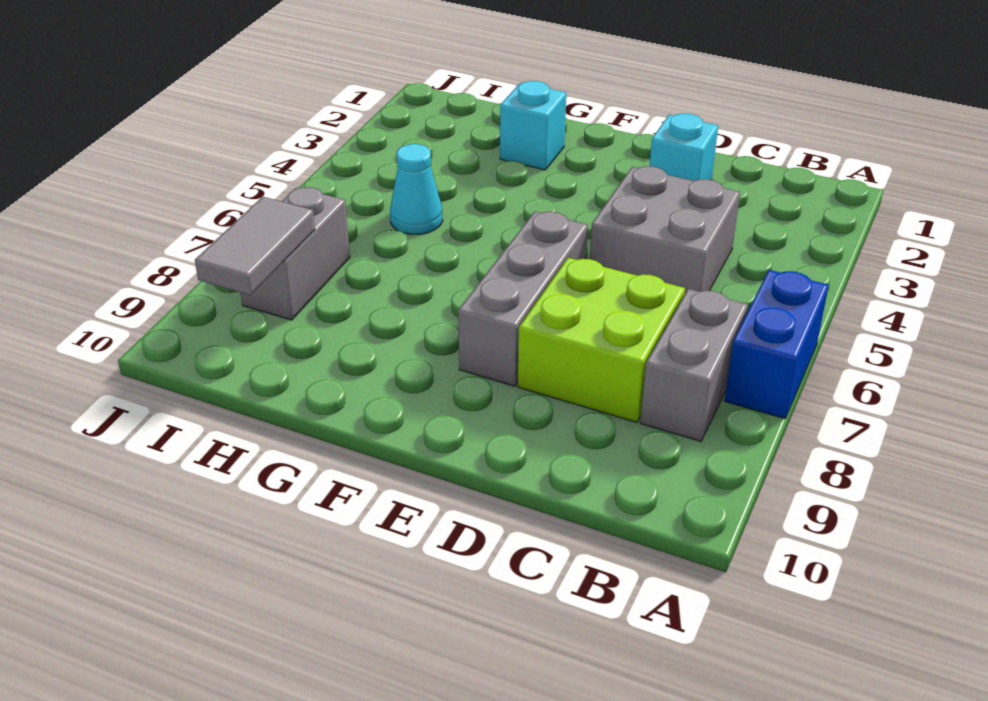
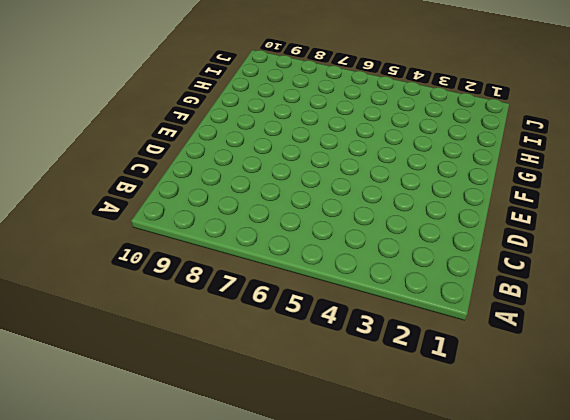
none -> blue brick A6:A7 level 1
none -> grey brick B7:B8 level 1

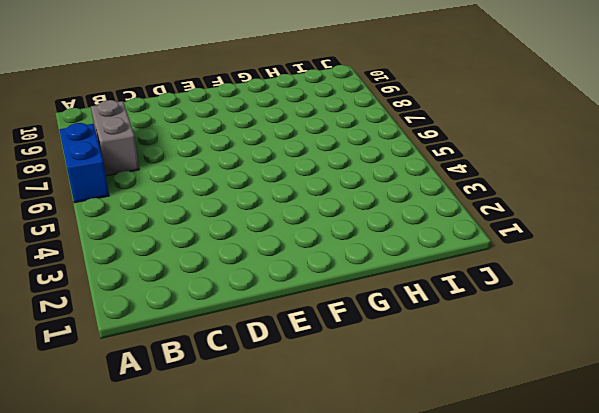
none -> grey brick C4:D5 level 1
none -> lime brick C7:D8 level 1

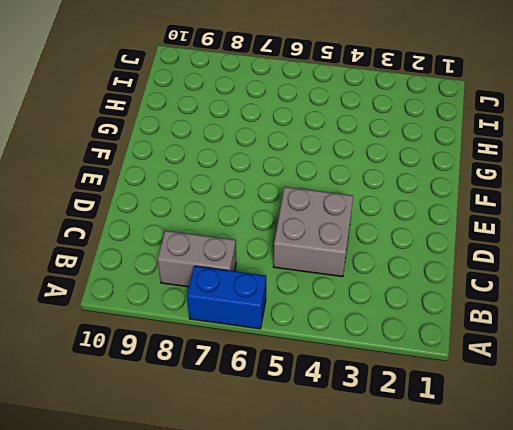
none -> lime brick C7:D8 level 1
none -> cyan brick D2 level 1

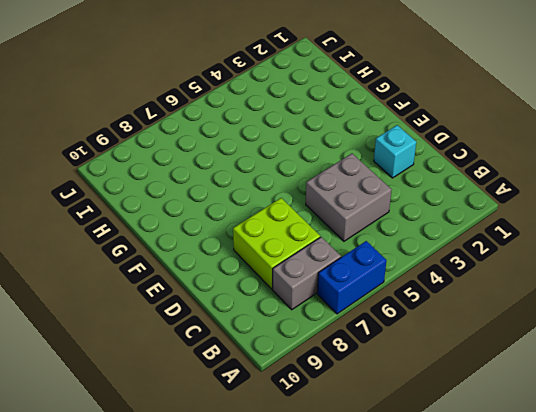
none -> grey brick E6:E8 level 1
none -> cyan brick G2 level 1

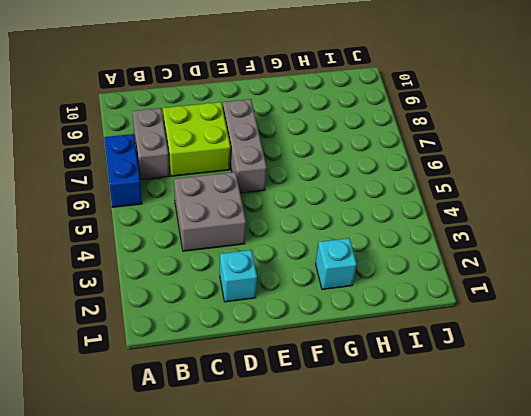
none -> cyan cone H5 level 1
none -> grey brick I7:I8 level 1

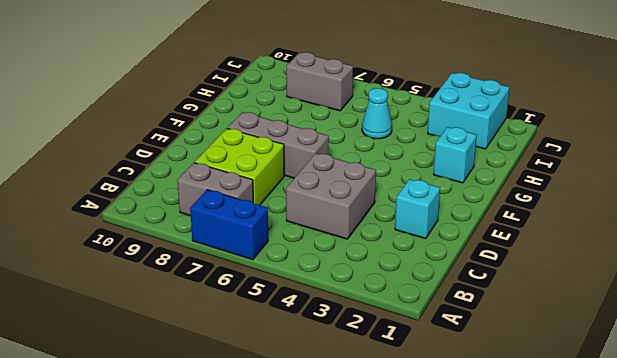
cyan brick I2:J3 level 1 -> none
none -> grey tile I8:I9 level 2

